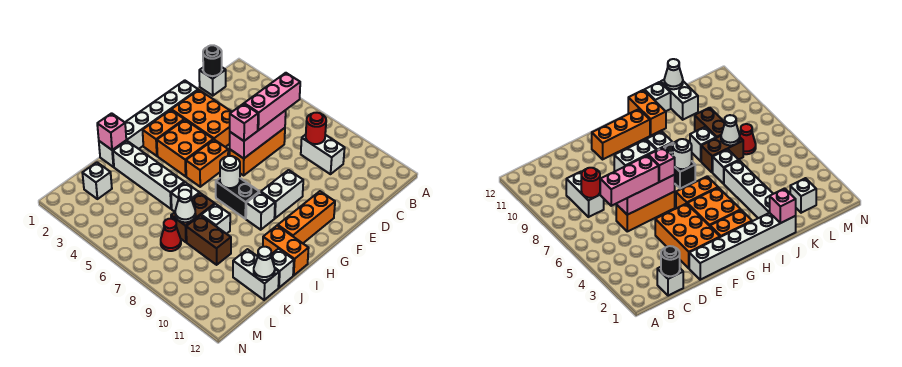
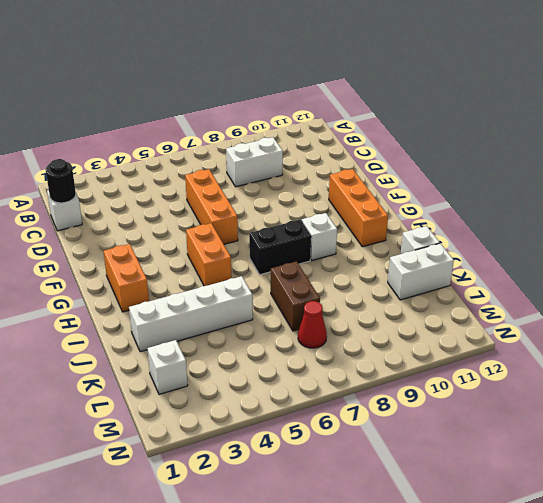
none -> white brick E1:J1 level 1
none -> orange brick E2:F4 level 1
none -> white brick F9:G9 level 1
none -> orange brick G3:H4 level 1

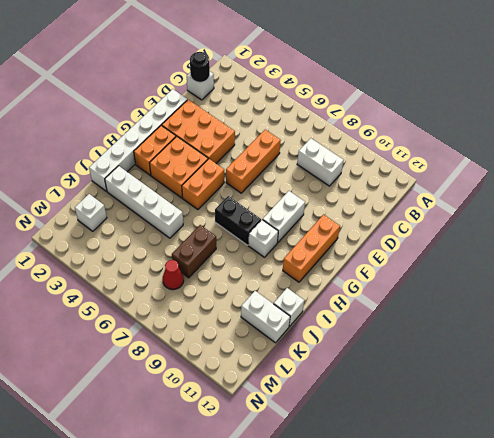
none -> orange brick I11:I12 level 1
none -> white brick J6 level 1
none -> white brick J8 level 1
none -> brown brick K8:K9 level 1

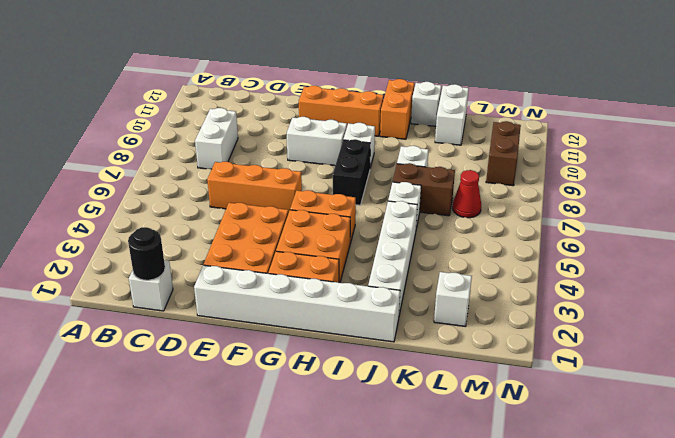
brown brick M9:M10 level 1 -> brown brick K8:K9 level 1
none -> red round brick C8 level 2
none -> pink brick D6:F6 level 2
none -> white round brick H7 level 2
none -> pink brick J1 level 2

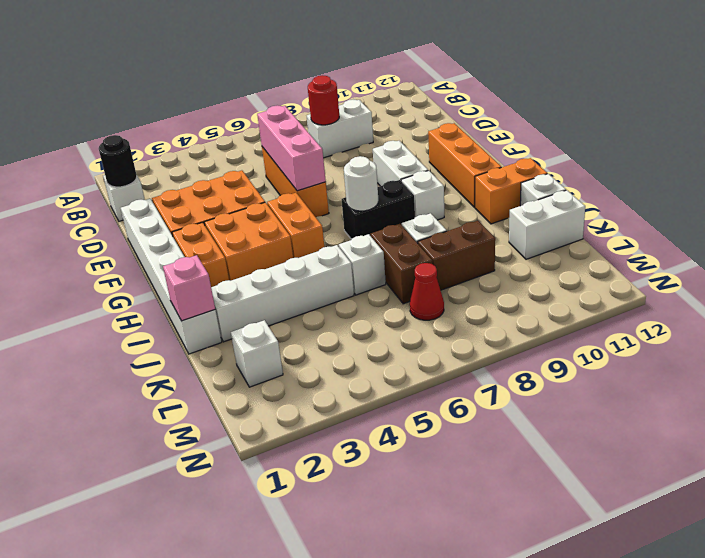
none -> white cone K7 level 2
none -> white cone K12 level 2
none -> pink brick C6:E6 level 3
none -> pink brick F6 level 3

